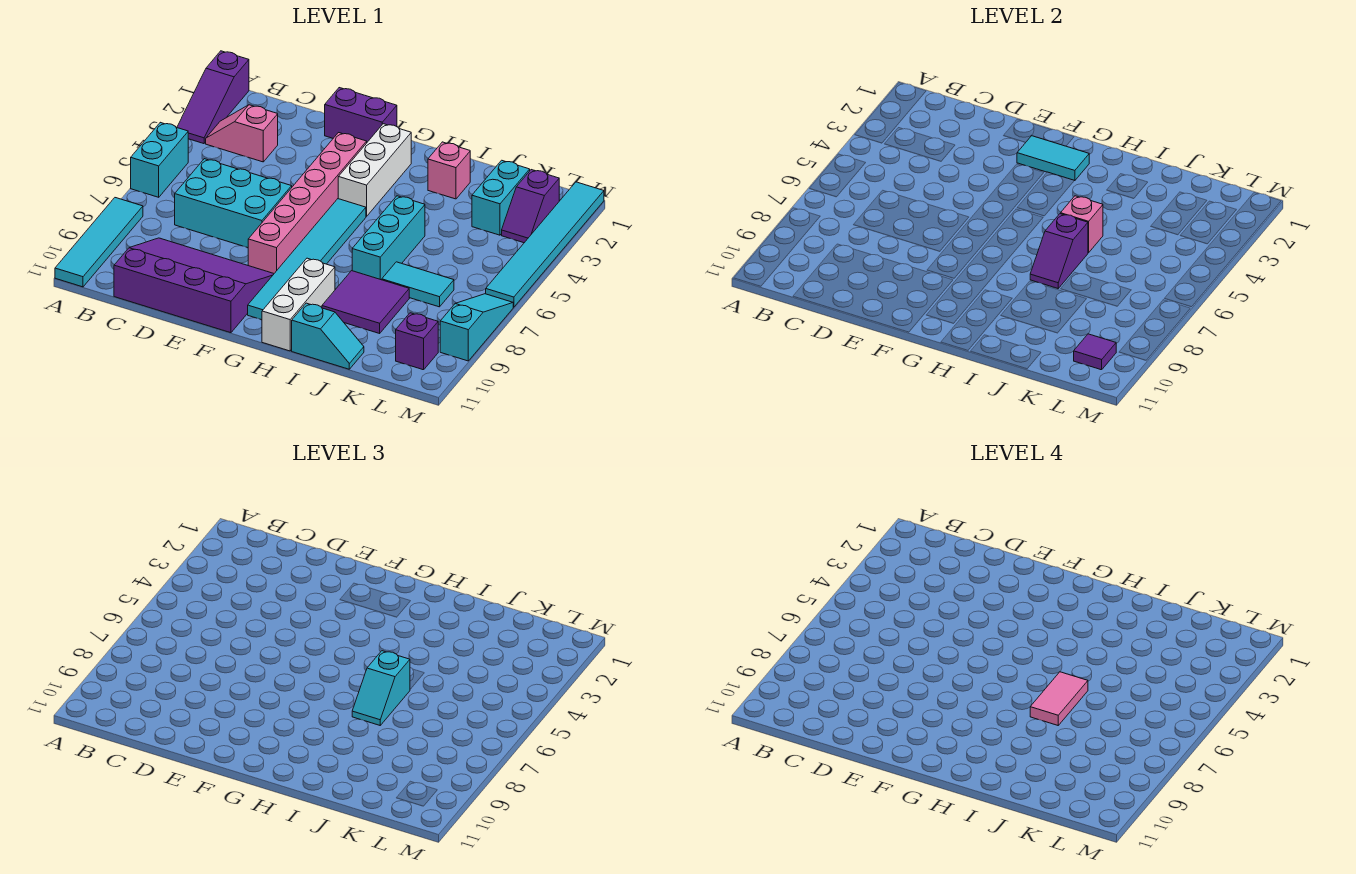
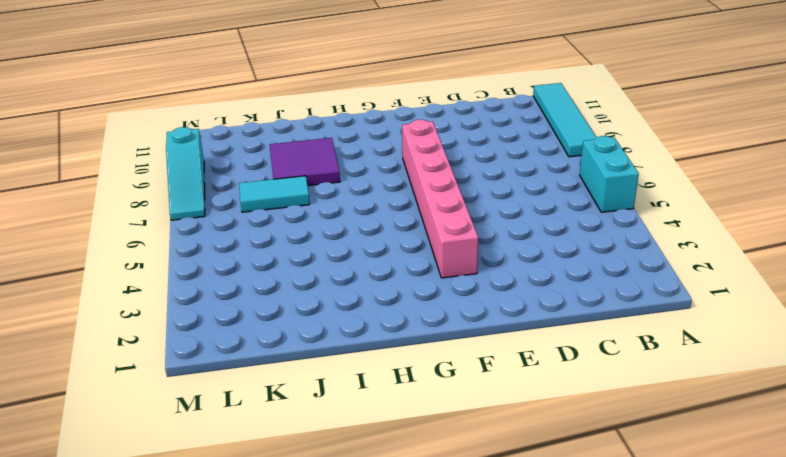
none -> purple slope A1:A3 level 1 top 1
none -> pink slope B3:C3 level 1 top C
none -> cyan brick C6:E7 level 1

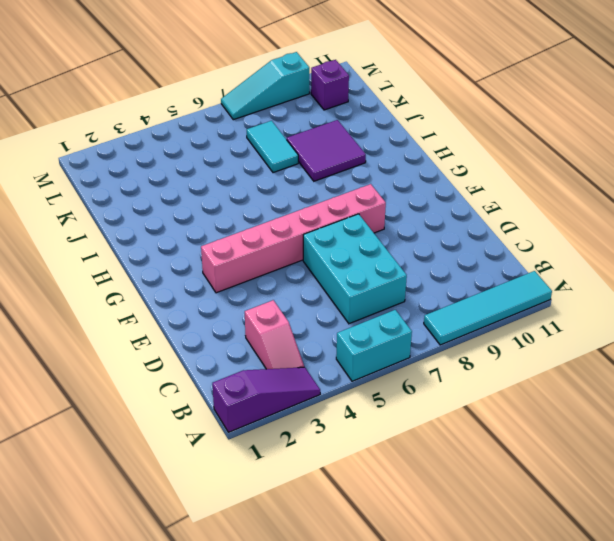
none -> purple slope C9:F11 level 1 top 11
none -> purple brick E1:F1 level 1
none -> white brick G2:G4 level 1

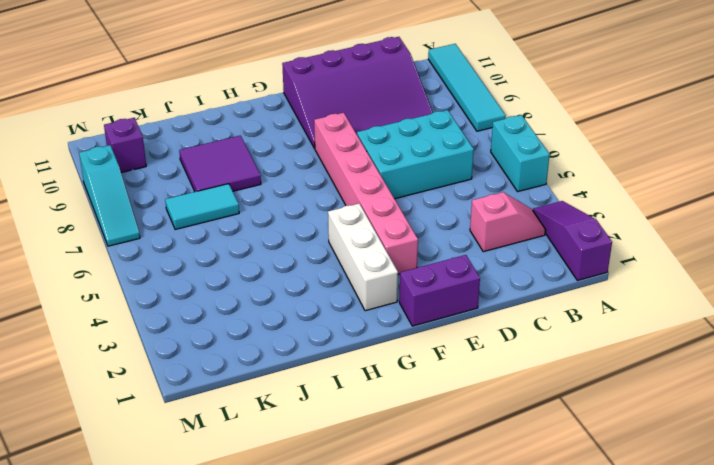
none -> cyan tile G5:G10 level 1
none -> white brick H9:H11 level 1
none -> pink brick I2 level 1

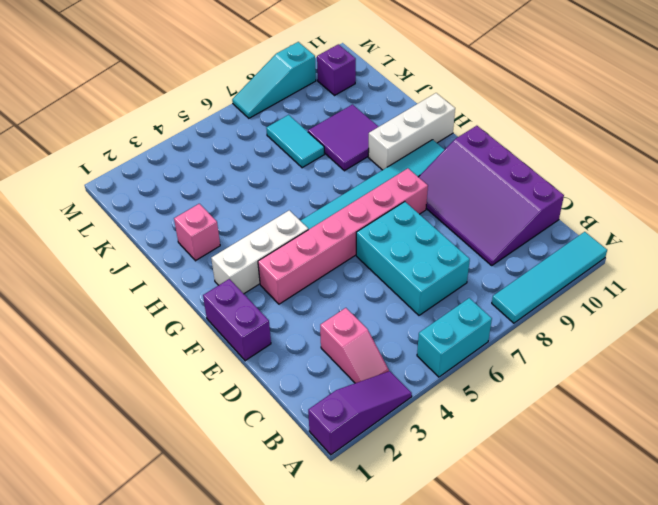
none -> cyan brick I5:I7 level 1
none -> cyan slope I11:J11 level 1 top I
none -> cyan brick K2:K3 level 1

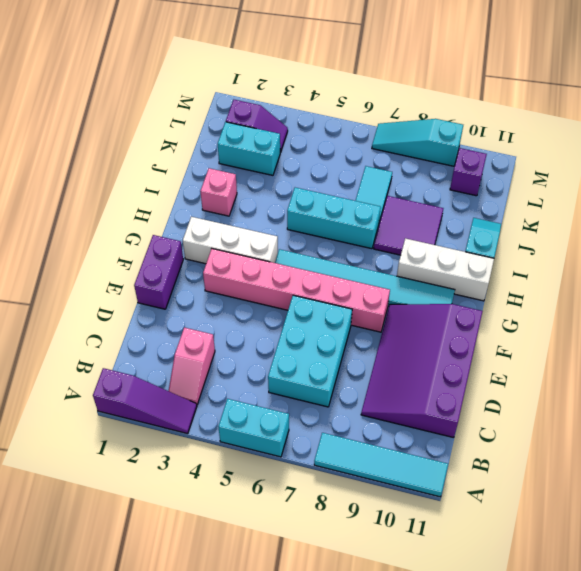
none -> cyan tile M1:M6 level 1
none -> cyan tile F2:G2 level 2
none -> pink brick I5 level 2

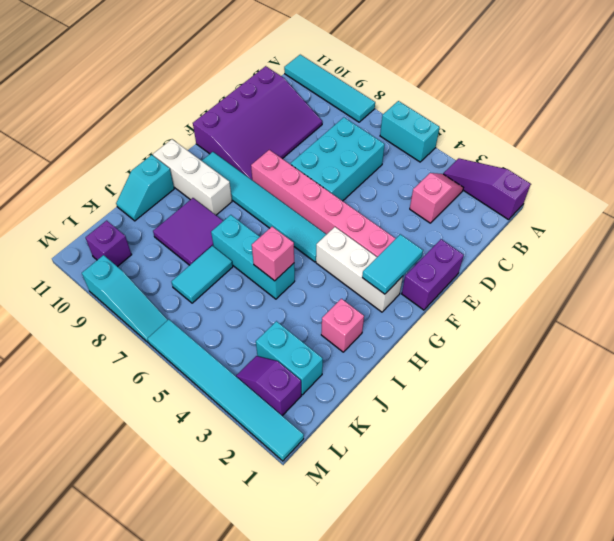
none -> purple slope I6:I7 level 2 top 6
none -> purple tile L10 level 2
none -> cyan slope I6:I7 level 3 top 6

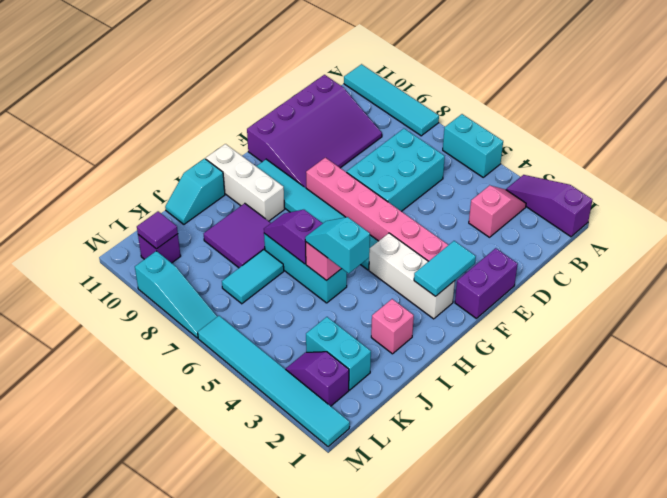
cyan slope I4:I5 level 3 top 4 -> cyan slope I6:I7 level 3 top 6
none -> pink tile I6:I7 level 4

